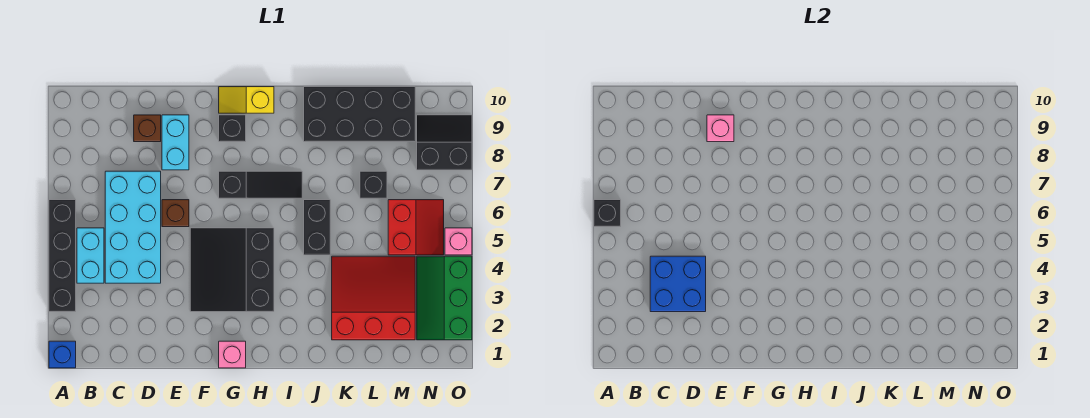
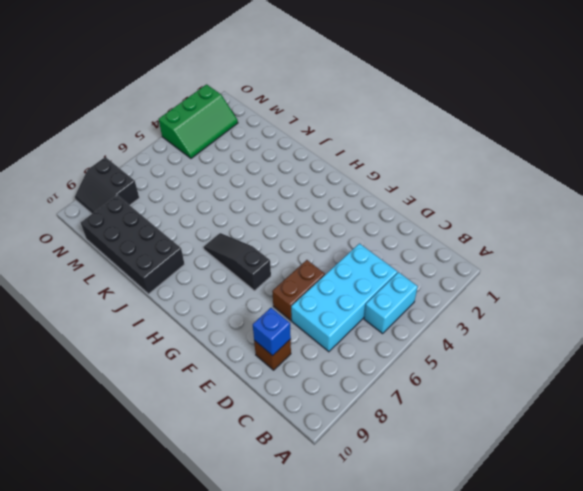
blue brick D9 level 2 -> blue brick A1 level 1
brown brick E6:E7 level 1 -> brown brick E6 level 1
none -> black brick A3:A6 level 1
none -> cyan brick E8:E9 level 1
none -> black slope F3:H5 level 1 top H

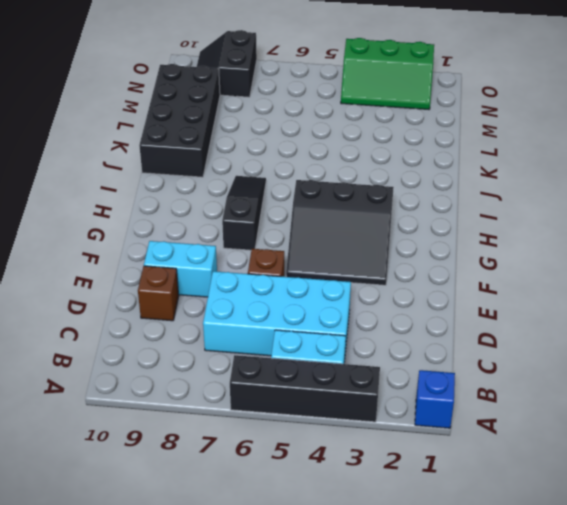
none -> pink brick G1 level 1
none -> black brick G9 level 1
none -> yellow slope G10:H10 level 1 top H

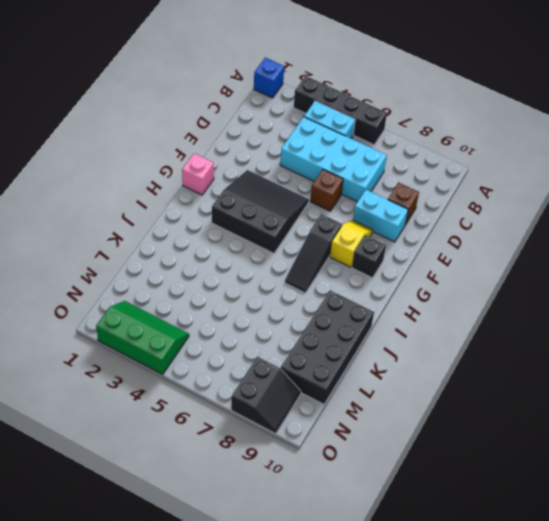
yellow slope F8:G8 level 1 top G -> yellow slope G10:H10 level 1 top H
none -> black brick J5:J6 level 1
none -> red slope K2:M4 level 1 top 2
none -> black brick L7 level 1

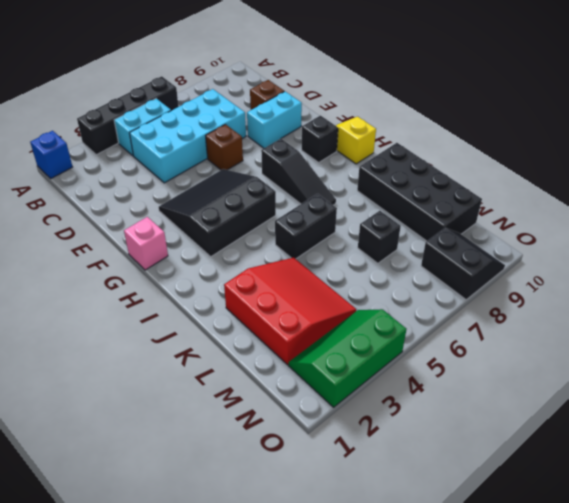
none -> red slope M5:N6 level 1 top M
none -> pink brick O5 level 1
none -> black brick A6 level 2

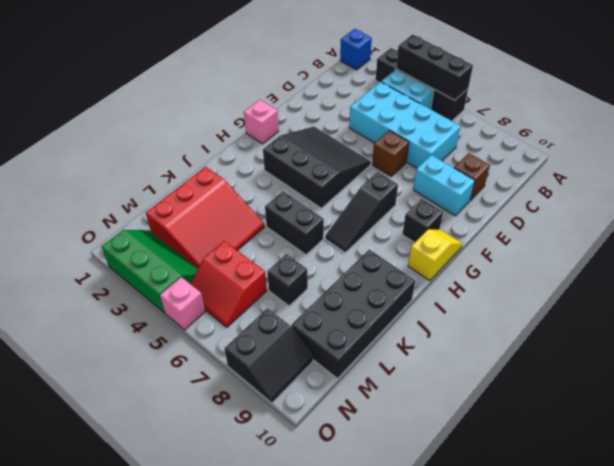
black brick A4:A6 level 2 -> black brick A6 level 2
none -> blue brick C3:D4 level 2
none -> pink brick E9 level 2

